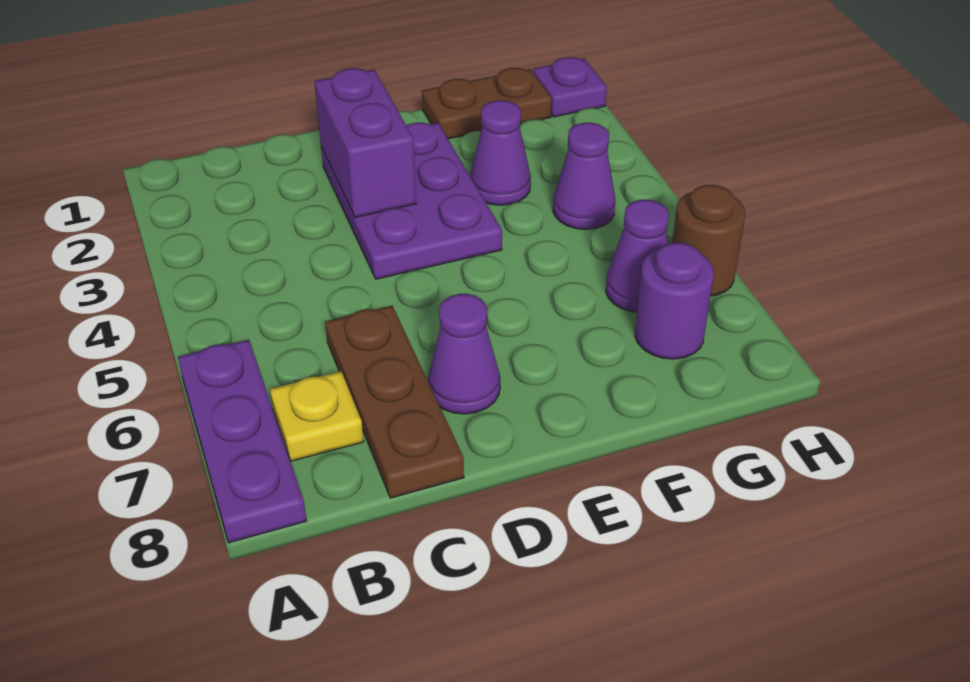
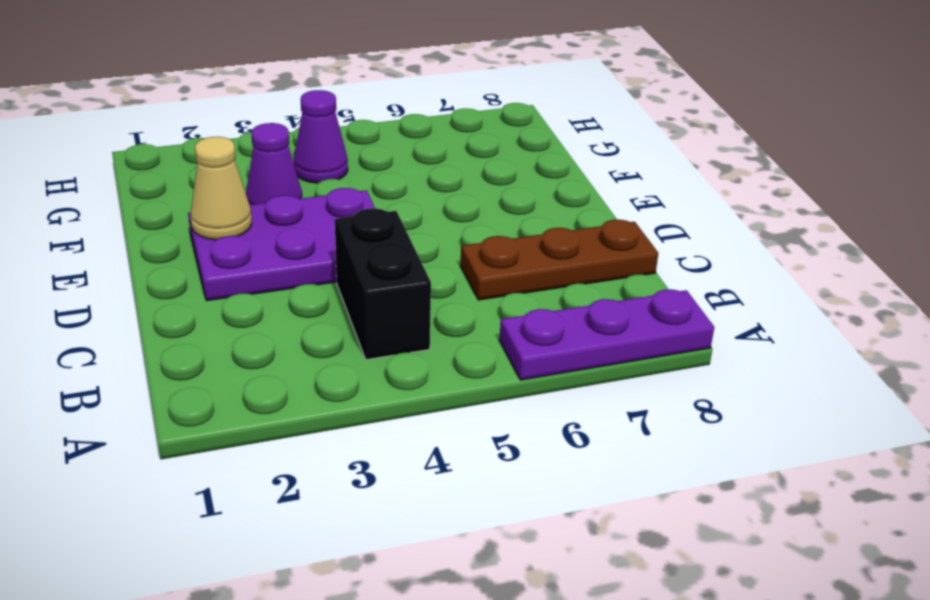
black brick B4:C4 level 1 -> none
tan cone E2 level 2 -> none
none -> yellow plate B7 level 1
none -> purple cone D7 level 1
none -> brown plate F1:G1 level 1

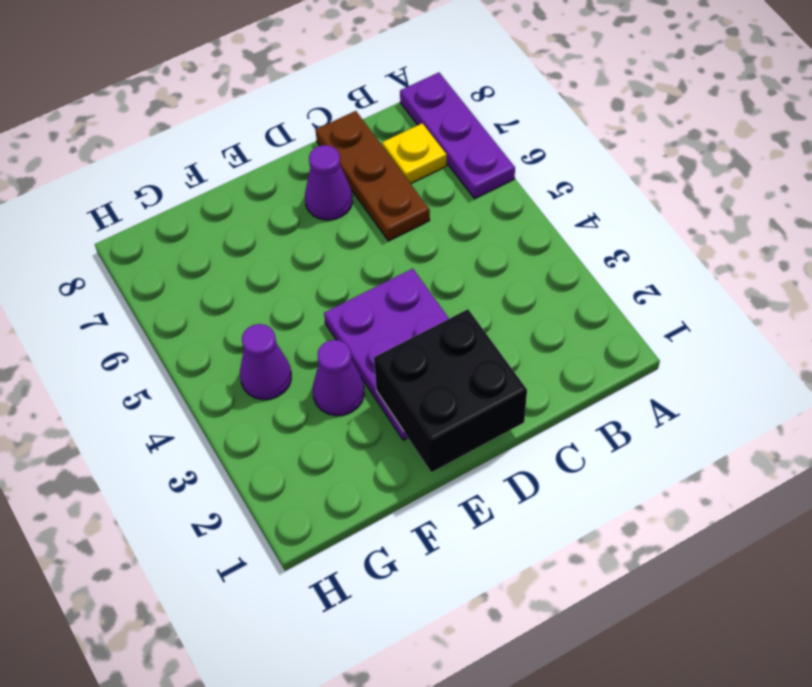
black brick D1:E2 level 2 -> purple brick D2:D3 level 2
none -> brown plate F1:G1 level 1
none -> purple cone G6 level 1
none -> purple round brick G7 level 1

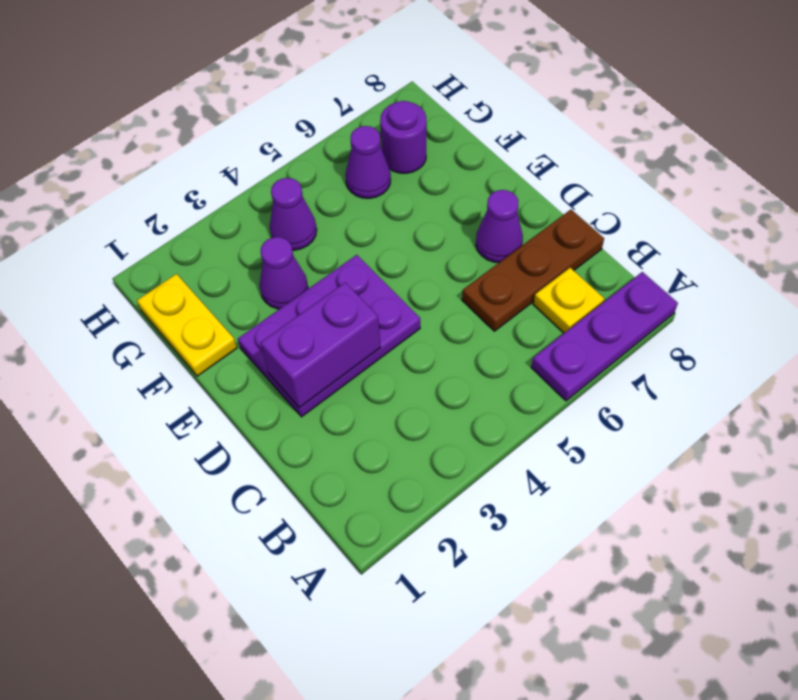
yellow plate F1:G1 level 1 -> brown plate F1:G1 level 1
none -> purple plate H1 level 1
none -> brown round brick H6 level 1

